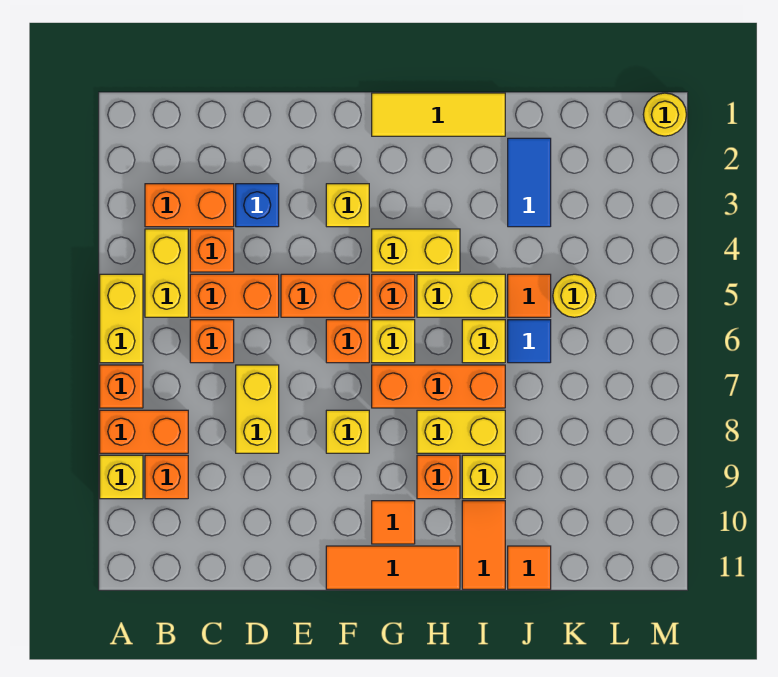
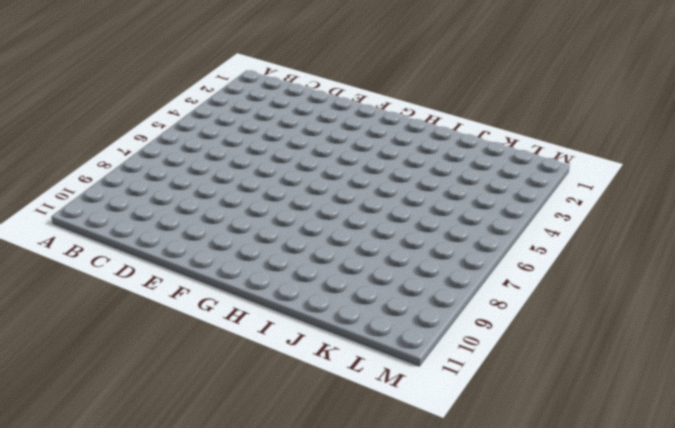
none -> yellow brick A5:A6 level 1
none -> orange brick A7 level 1
none -> orange brick A8:B8 level 1
none -> yellow brick A9 level 1

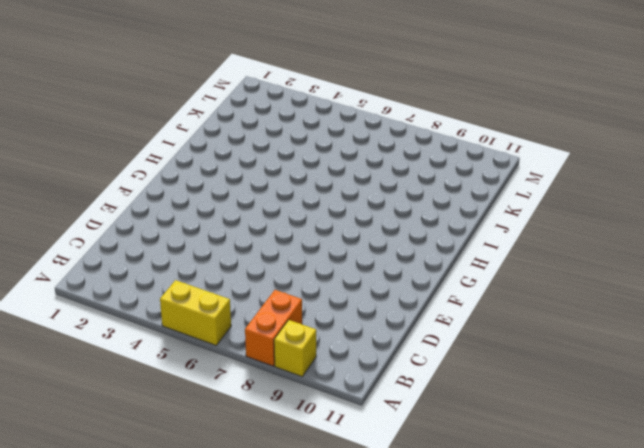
none -> orange brick A7 level 1
none -> orange brick B3:C3 level 1
none -> yellow brick B4:B5 level 1
none -> orange brick B9 level 1

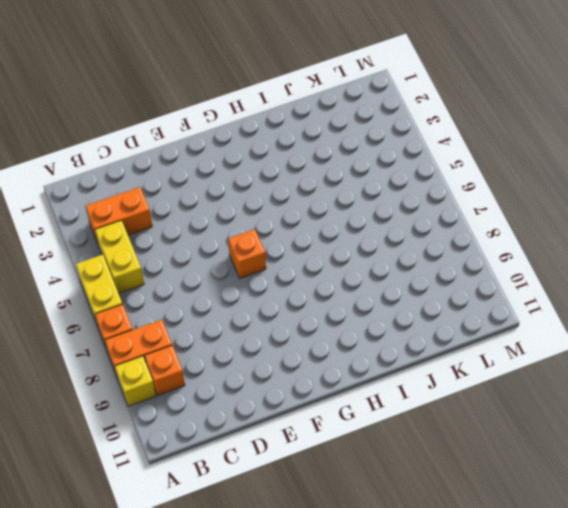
none -> orange brick C4 level 1
none -> orange brick C5:D5 level 1
none -> orange brick C6 level 1
none -> blue brick D3 level 1

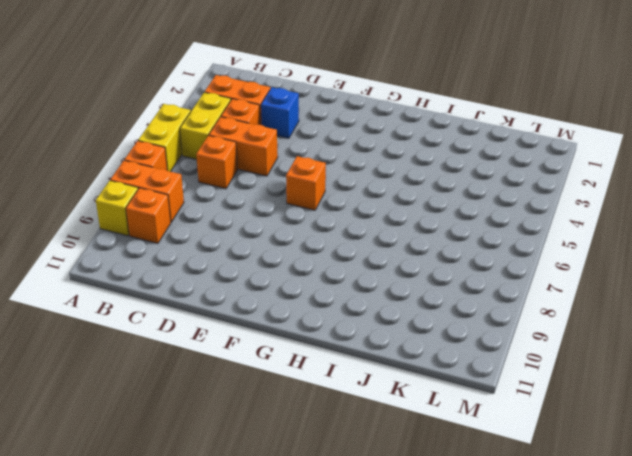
none -> yellow brick D7:D8 level 1
none -> orange brick E5:F5 level 1
none -> yellow brick F3 level 1
none -> yellow brick F8 level 1

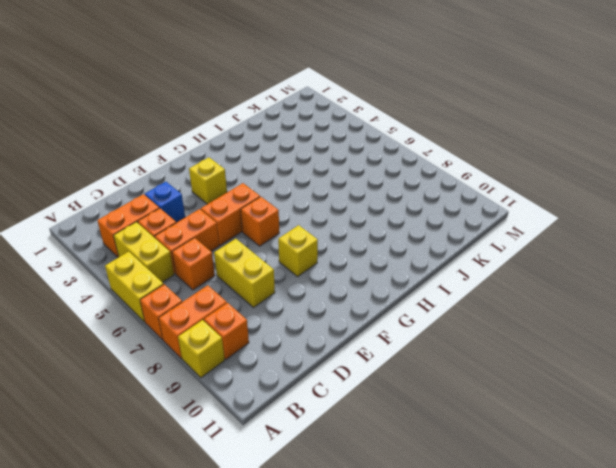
none -> orange tile F11:H11 level 1
none -> yellow tile G1:I1 level 1
none -> yellow brick G4:H4 level 1
none -> orange brick G5 level 1

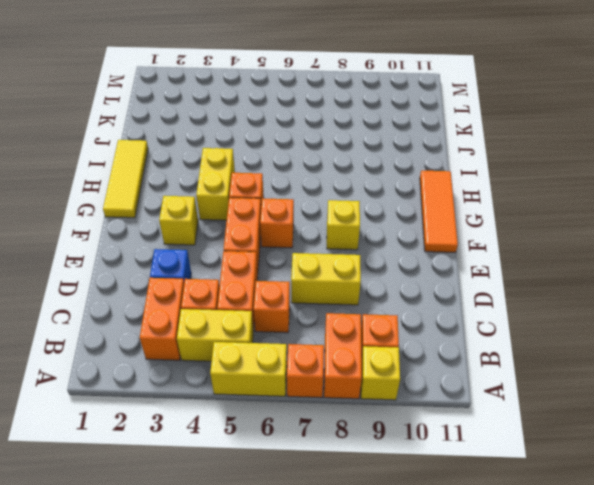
none -> yellow brick G6 level 1
none -> orange brick G7:I7 level 1
none -> orange tile G10 level 1
none -> yellow brick H5:I5 level 1

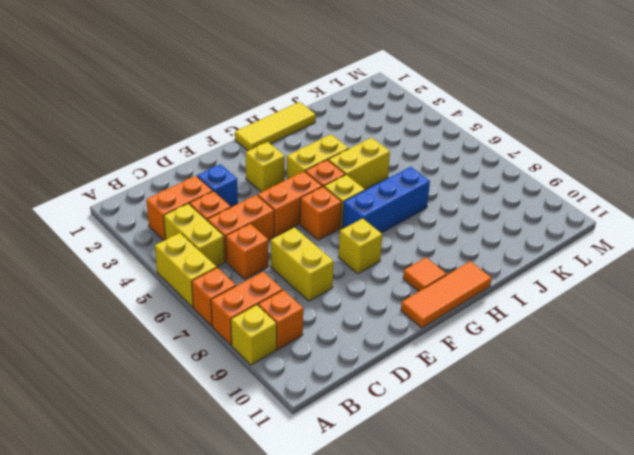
blue brick G7:I7 level 1 -> orange brick G7:I7 level 1
none -> yellow brick H8:I8 level 1
none -> orange brick H9 level 1
none -> yellow brick I6 level 1
none -> yellow brick I9 level 1

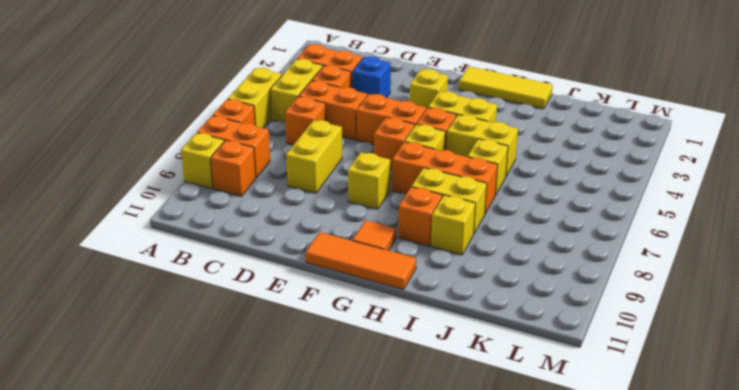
none -> orange tile I10:I11 level 1
none -> blue tile J2:J3 level 1
none -> orange tile J5 level 1
none -> blue tile J6 level 1

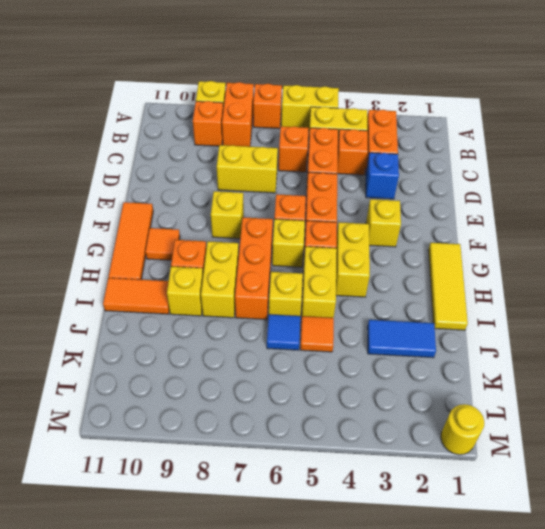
none -> orange tile J11 level 1
none -> yellow round brick K5 level 1

